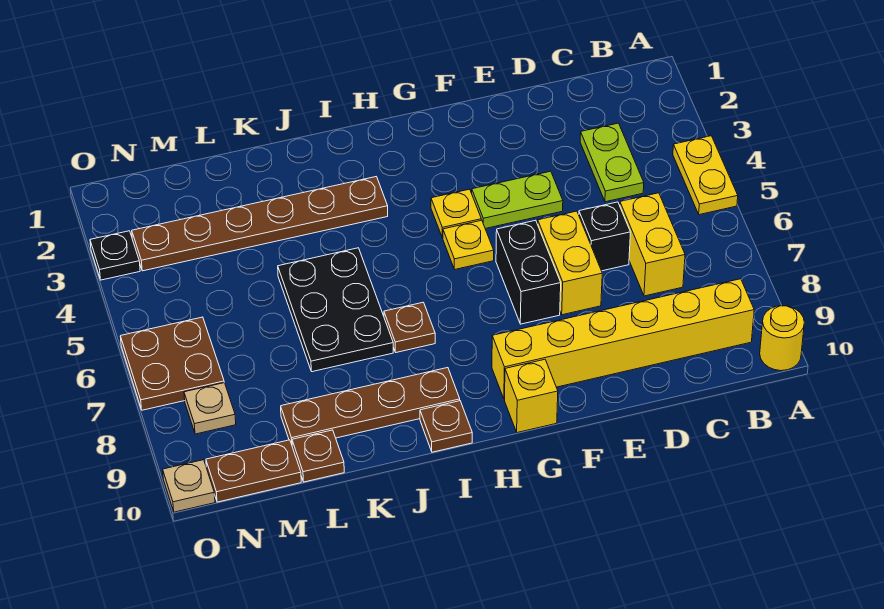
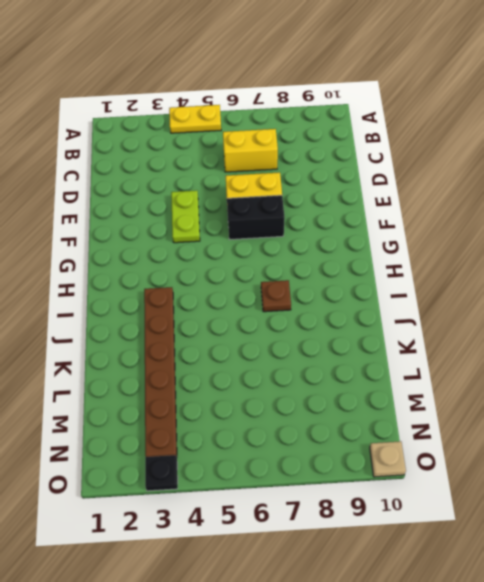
none -> yellow round brick A10 level 1
none -> yellow brick B9:G9 level 1
none -> lime plate C3:C4 level 1

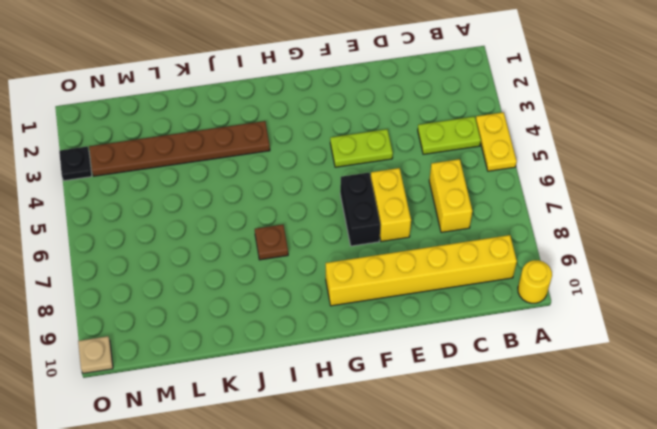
lime plate B4:C4 level 1 -> lime plate C3:C4 level 1
none -> black brick D6 level 1
none -> yellow plate G4 level 1
none -> yellow plate G5 level 1

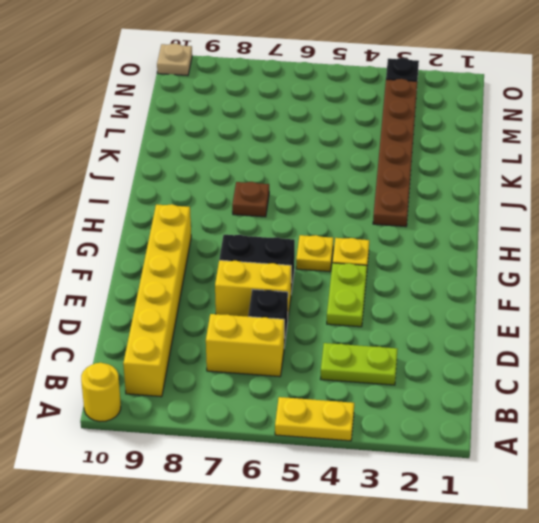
none -> yellow brick G10 level 1
none -> brown plate I9:L9 level 1
none -> brown plate I10 level 1

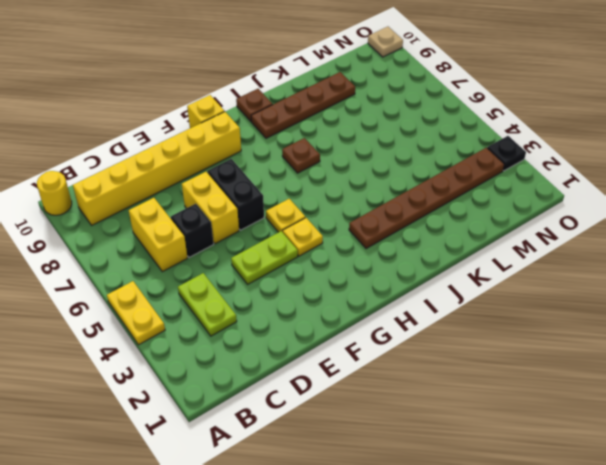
none -> black plate J5:K7 level 1
none -> brown plate L10 level 1
none -> brown plate M10:N10 level 1

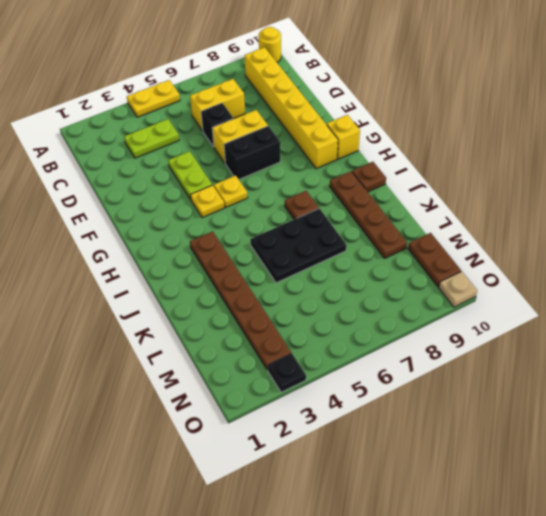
none -> brown plate L10 level 1
none -> brown plate N6:O7 level 1
none -> tan plate N8 level 1

